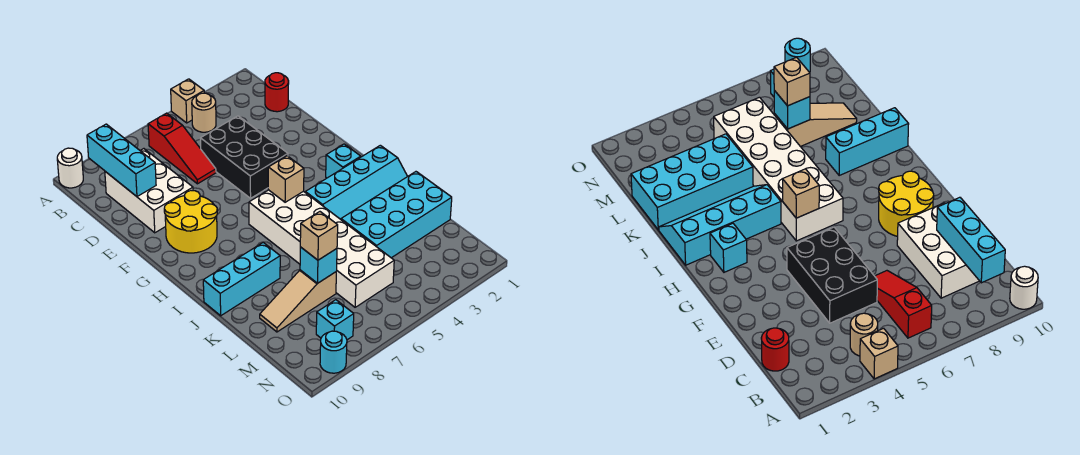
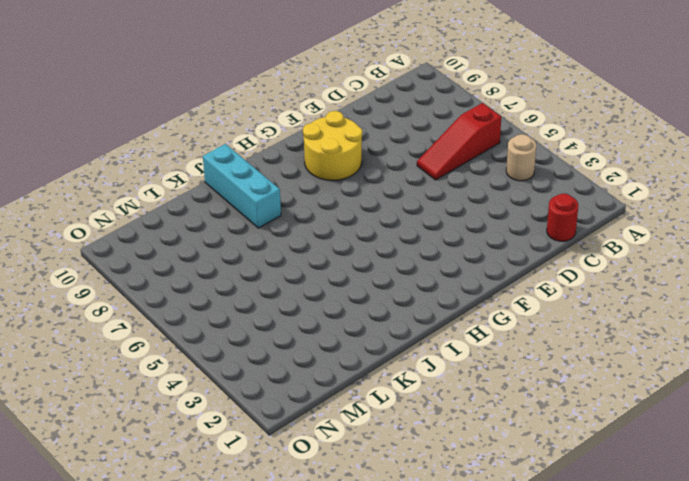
none -> tan brick A4 level 1
none -> white round brick A10 level 1
none -> white brick C8:E9 level 1

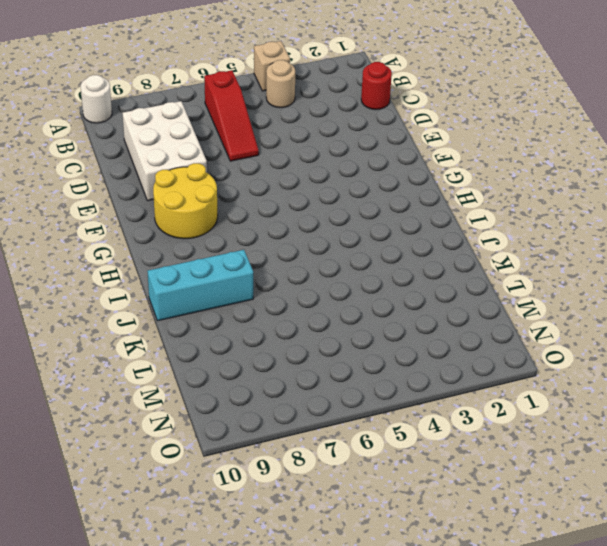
none -> black brick D4:F5 level 1
none -> cyan brick H2 level 1
none -> white brick H5:M6 level 1

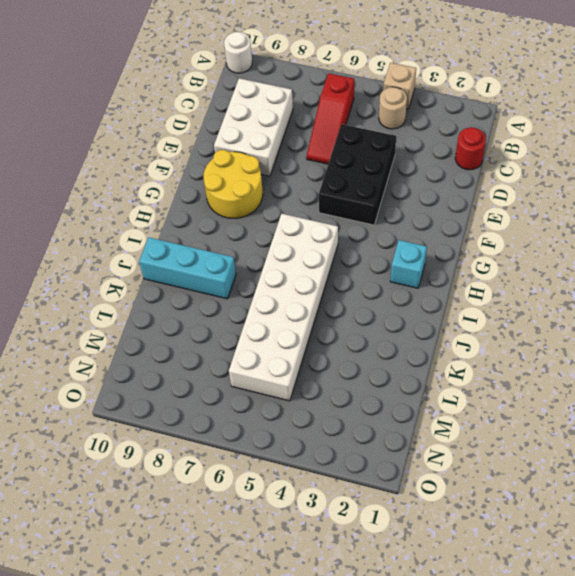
none -> cyan slope I1:J4 level 1 top I
none -> cyan brick K1:L4 level 1
none -> tan slope L7:L9 level 1 top 7

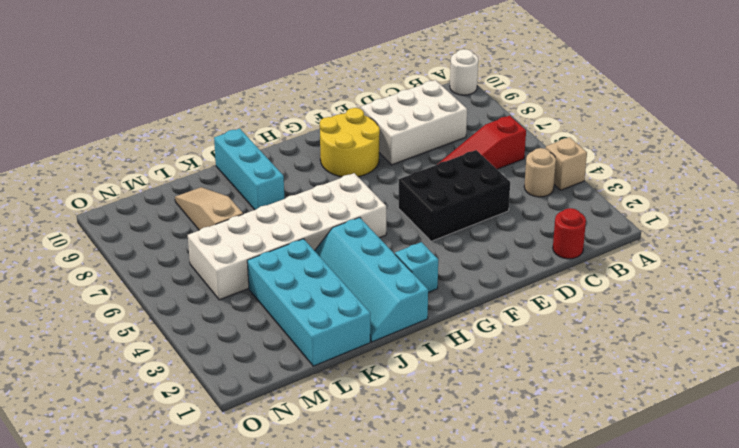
none -> cyan brick N8 level 1
none -> cyan round brick O9 level 1
none -> cyan brick B9:D9 level 2

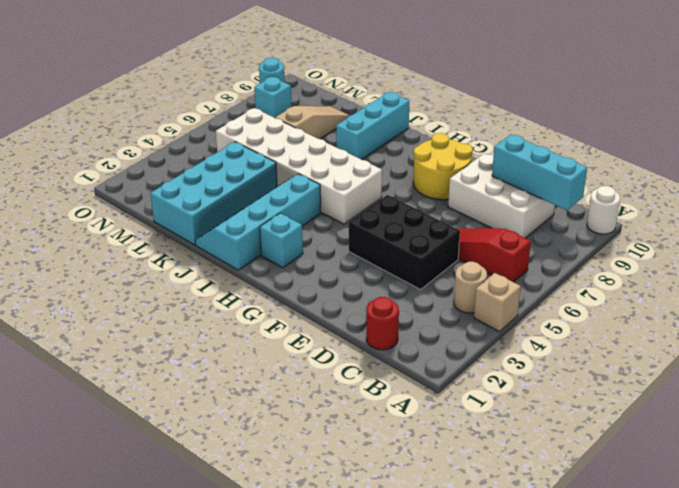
none -> tan brick H5 level 2
none -> cyan brick L7 level 2
none -> tan brick L7 level 3

